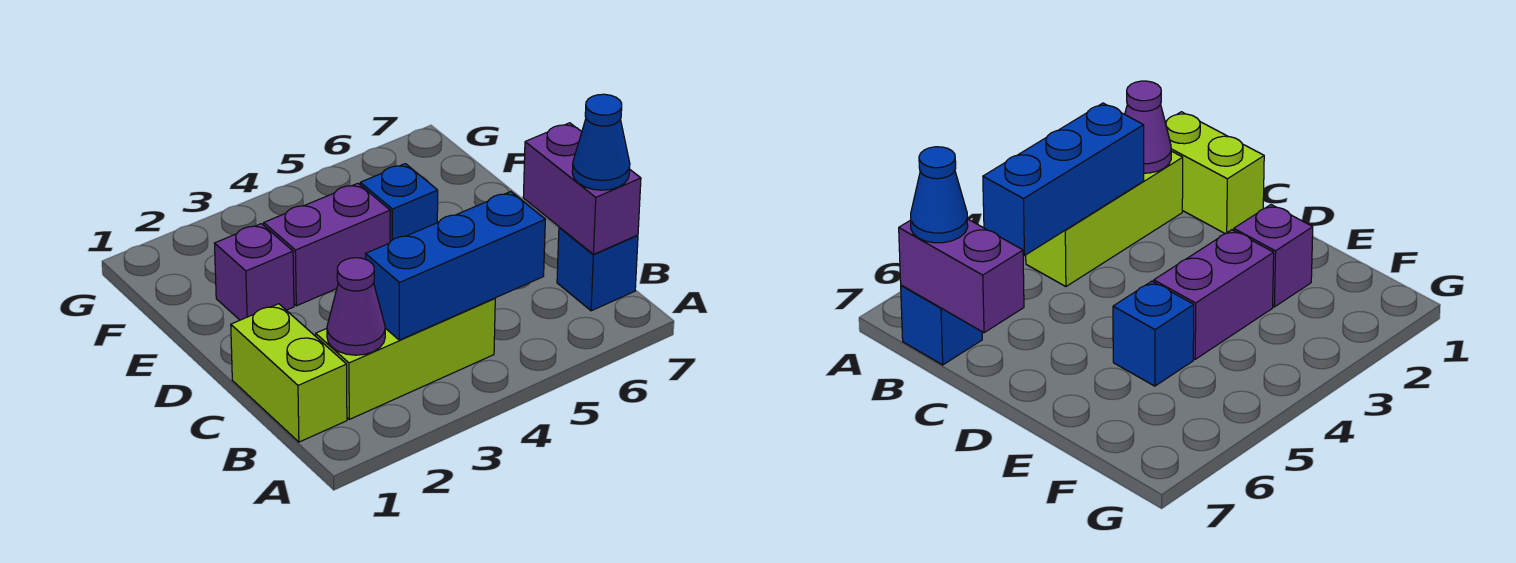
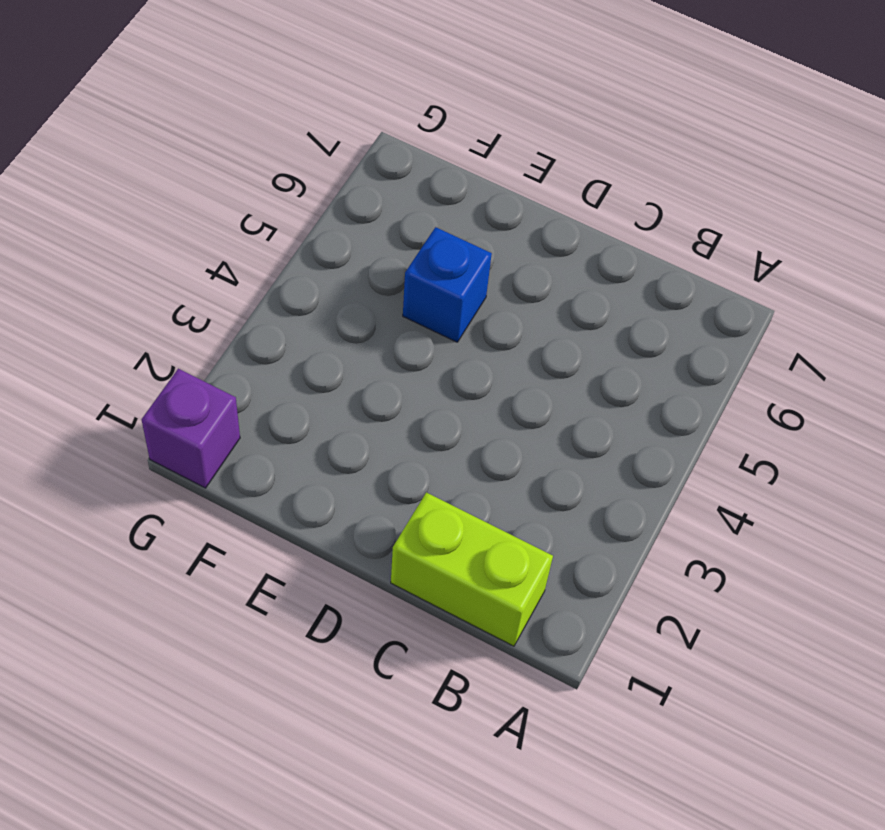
purple brick G1 level 1 -> purple brick E2 level 1
none -> lime brick B2:B4 level 1
none -> blue brick B7 level 1

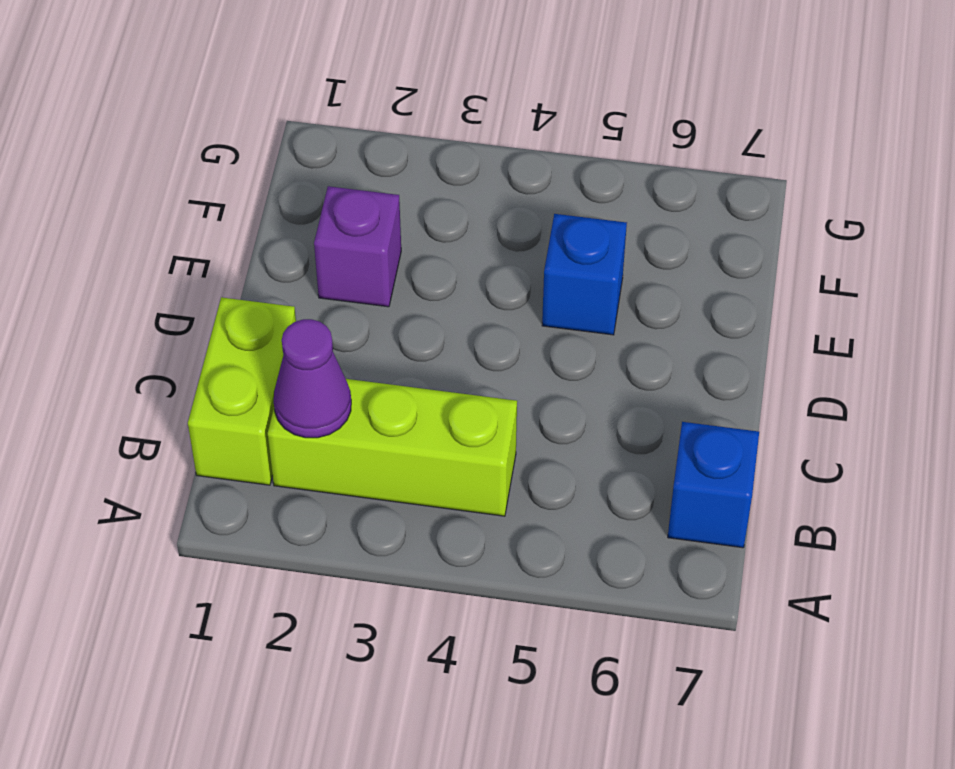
none -> purple brick E3:E4 level 1
none -> blue brick B3:B5 level 2

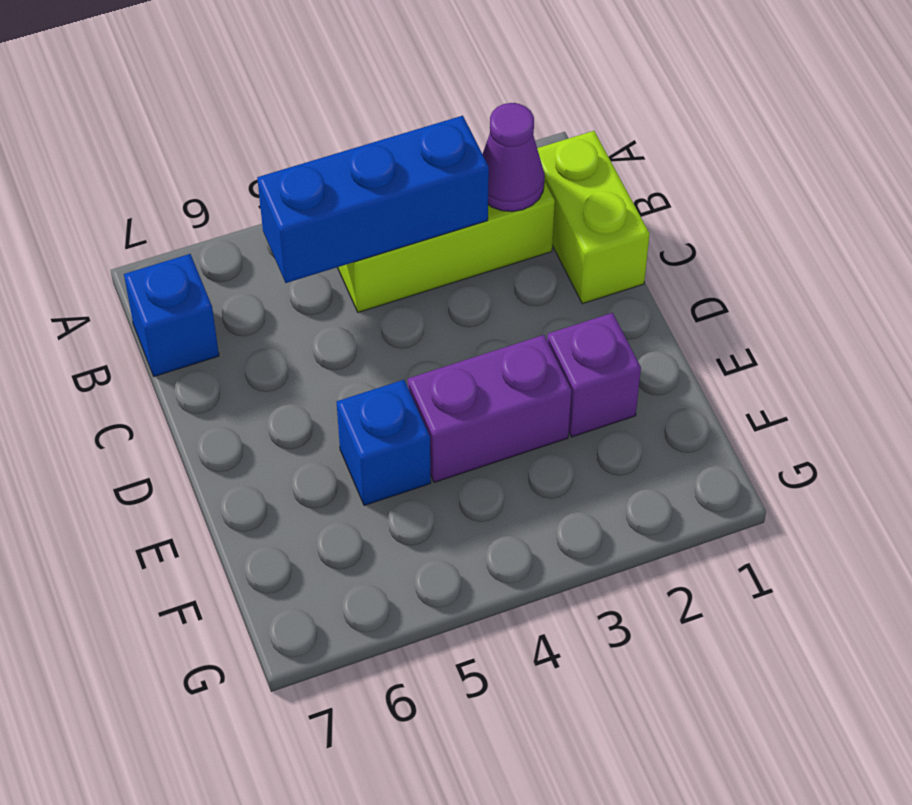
none -> purple brick B7:C7 level 2
none -> blue cone B7 level 3

